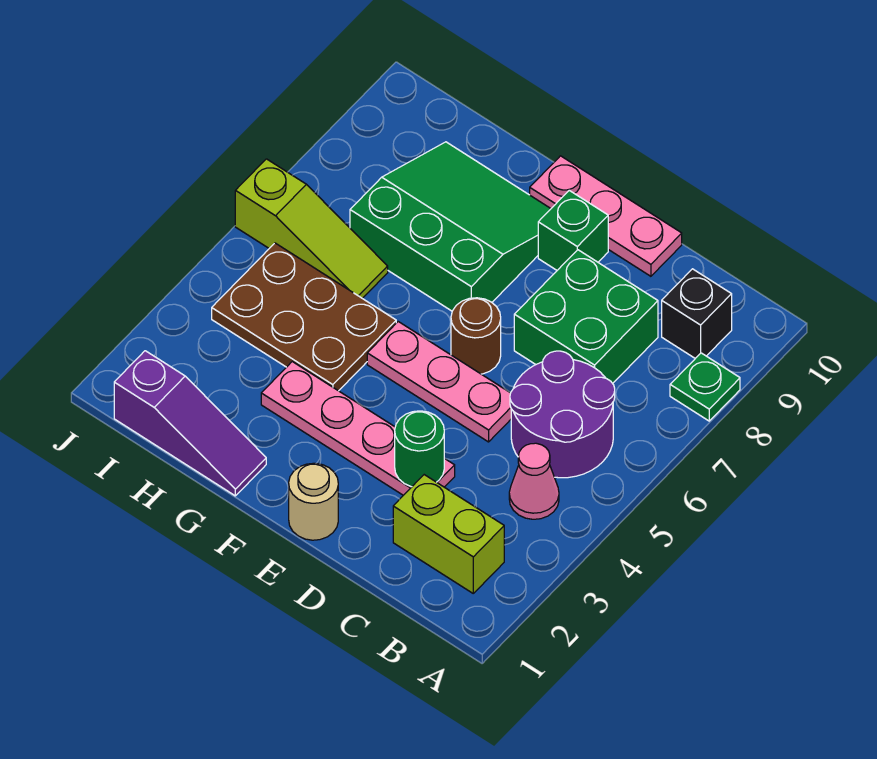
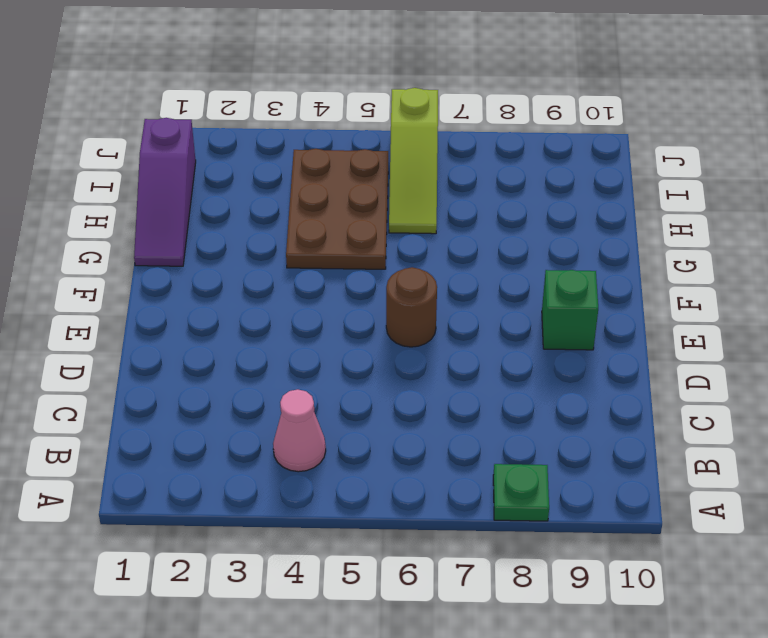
none -> lime brick B2:C2 level 1
none -> purple round brick B5:C6 level 1
none -> black brick B9 level 1

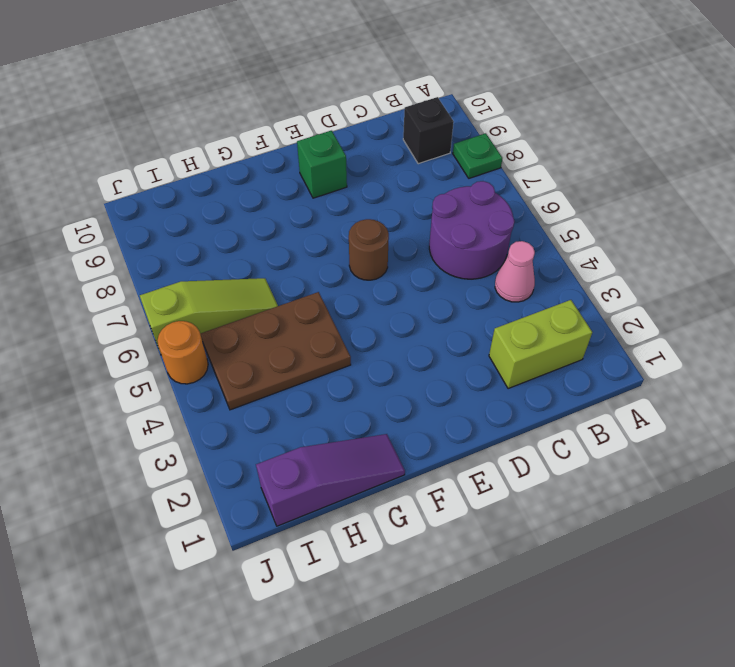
orange round brick J5 level 1 -> none
none -> green brick C7:D8 level 1
none -> pink plate D3:G3 level 1
none -> pink plate D5:F5 level 1

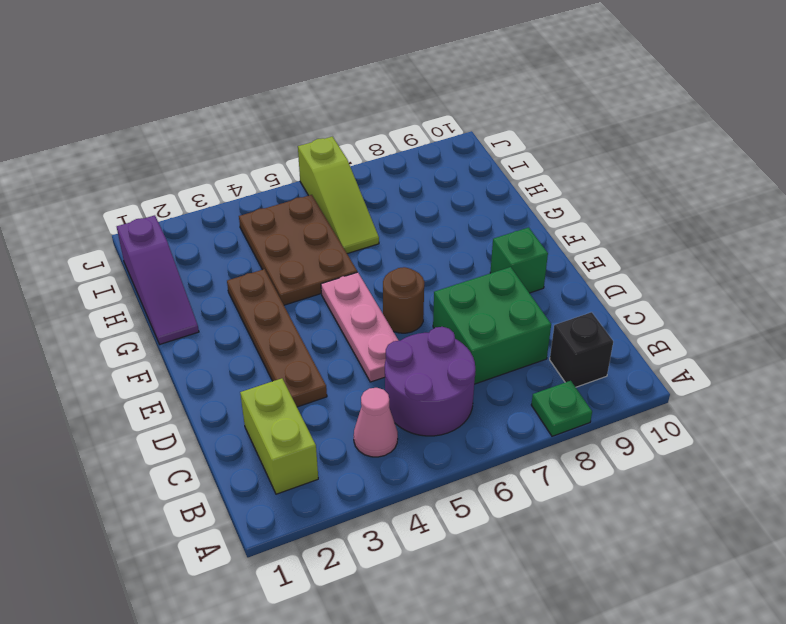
brown plate D3:G3 level 1 -> pink plate D3:G3 level 1
none -> pink plate D10:F10 level 1
none -> tan round brick E1 level 1
none -> green slope F7:H9 level 1 top 7

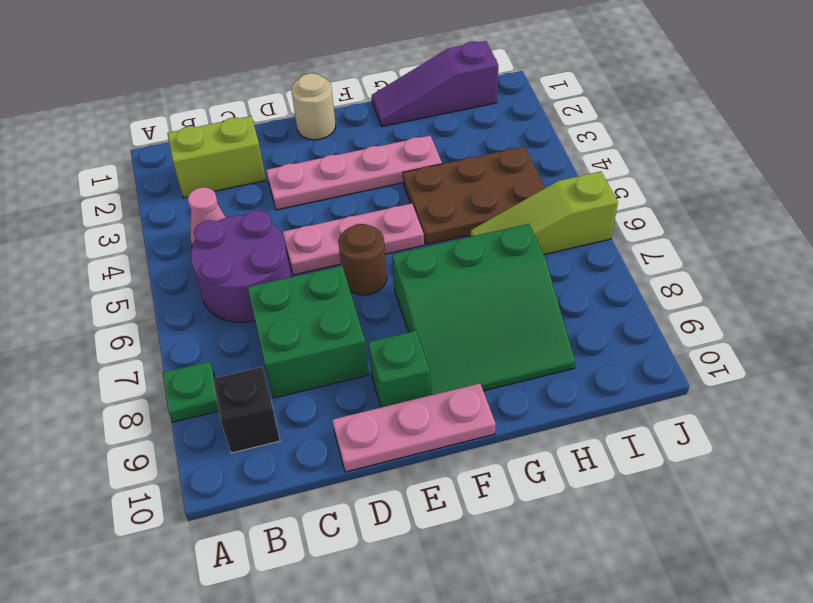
none -> green round brick D3 level 2

